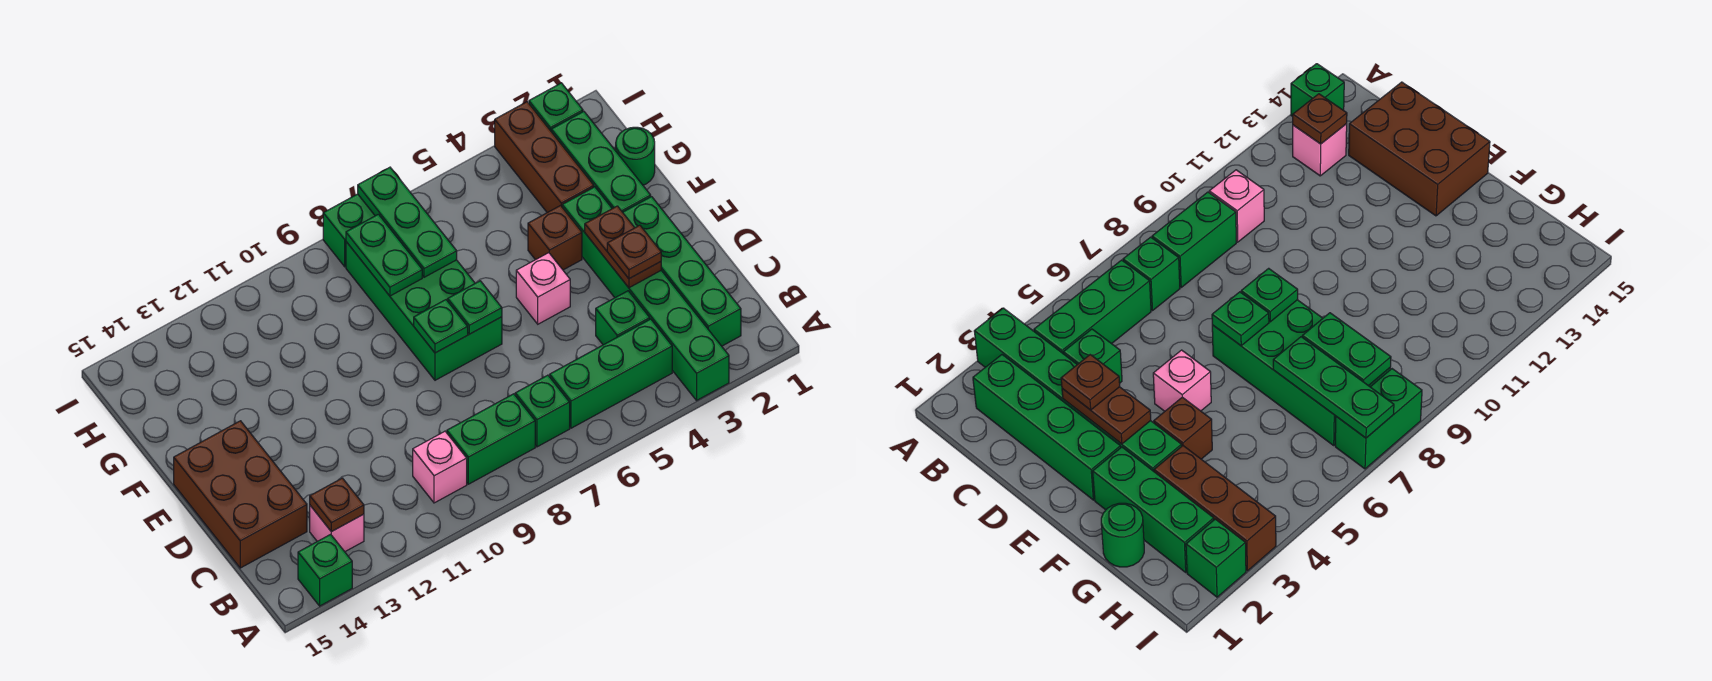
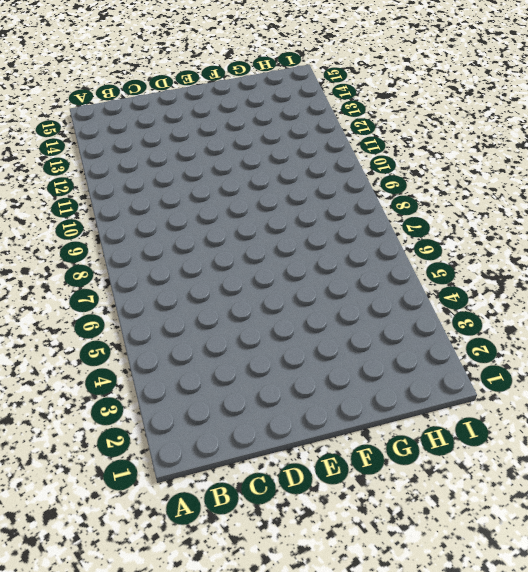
none -> green brick A3:F3 level 1
none -> green brick A14 level 1
none -> green brick B2:E2 level 1

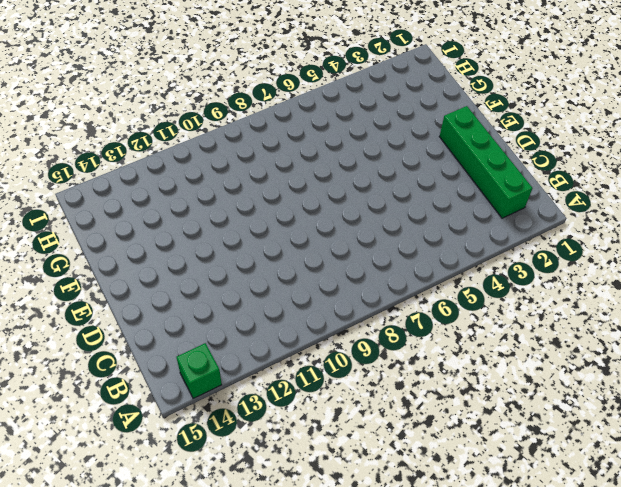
none -> green brick A3:F3 level 1
none -> green brick B4:B6 level 1
none -> green brick B7 level 1

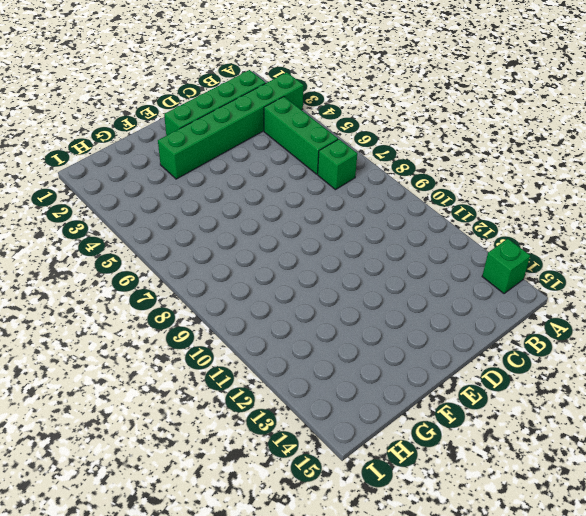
none -> green brick B8:B9 level 1
none -> pink brick B10 level 1
none -> pink brick B13 level 1

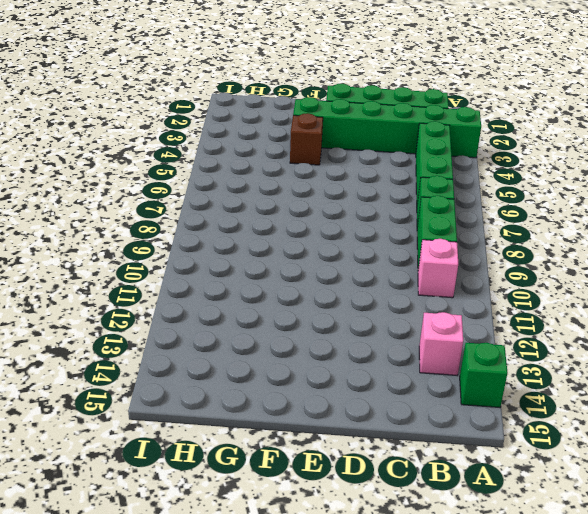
none -> green brick C4 level 1
none -> brown brick C14:E15 level 1
none -> pink brick E5 level 1

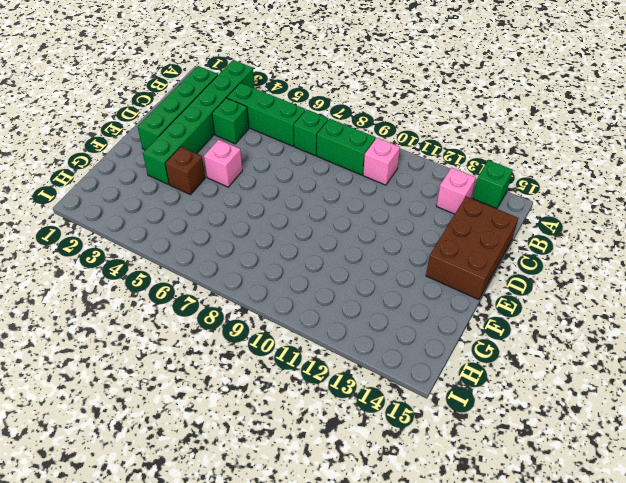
none -> green brick E7:H8 level 1
none -> green brick F2:H2 level 1
none -> green round brick G1 level 1

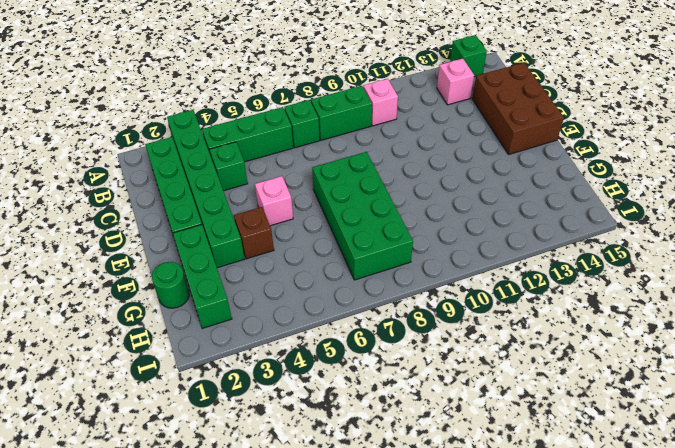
none -> brown brick G3:I3 level 1
none -> green brick I2 level 1
none -> green brick I7:I8 level 1

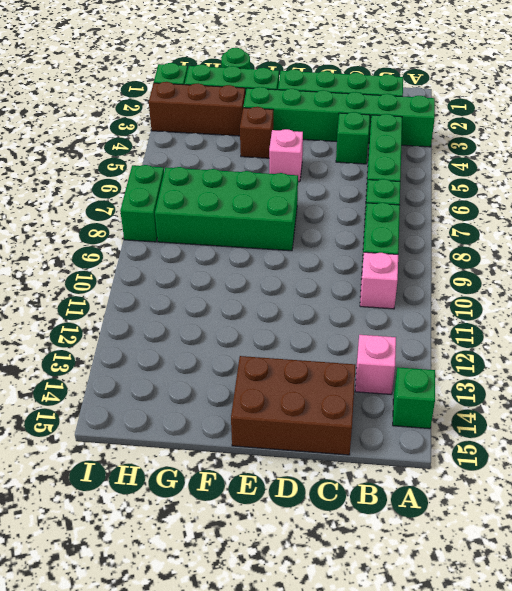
none -> brown plate B13 level 2
none -> brown plate D3:E3 level 2
none -> green plate E7 level 2

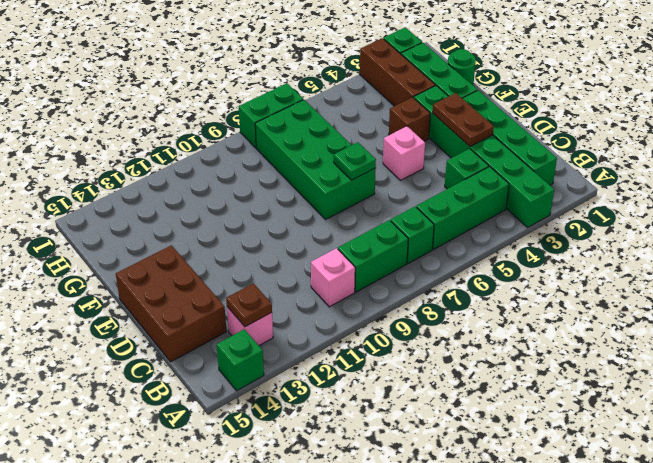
none -> green plate E8 level 2
none -> green plate G7:I7 level 2
none -> green plate G8:H8 level 2

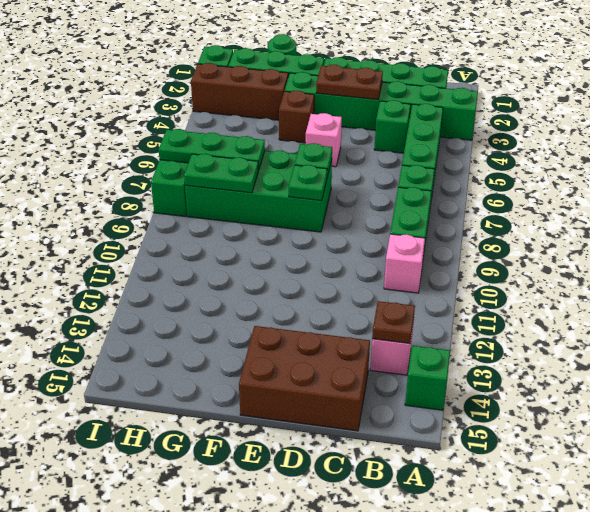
none -> brown plate D3 level 3

